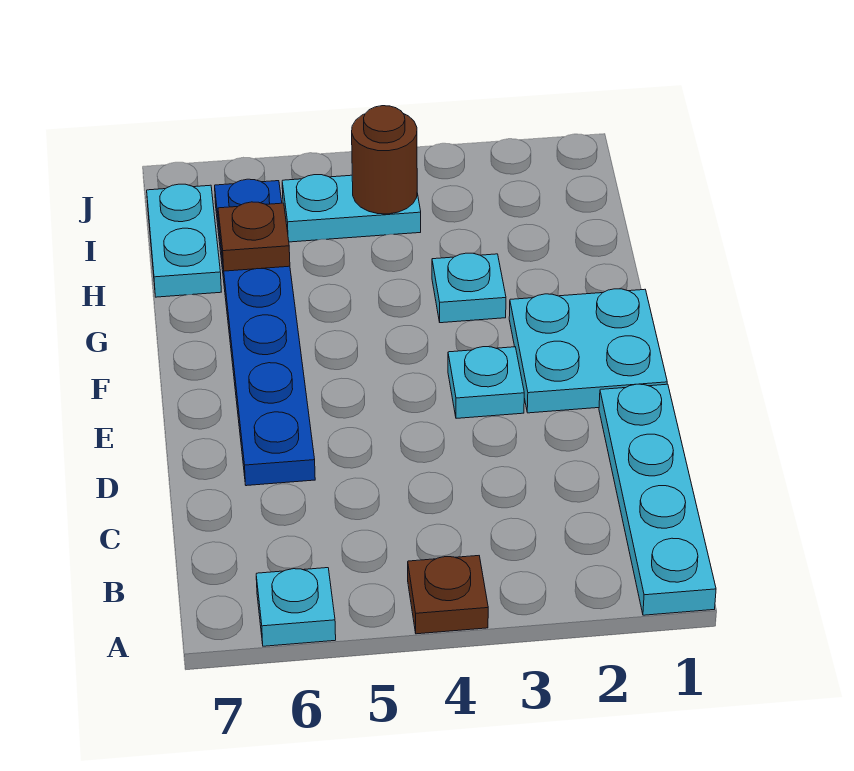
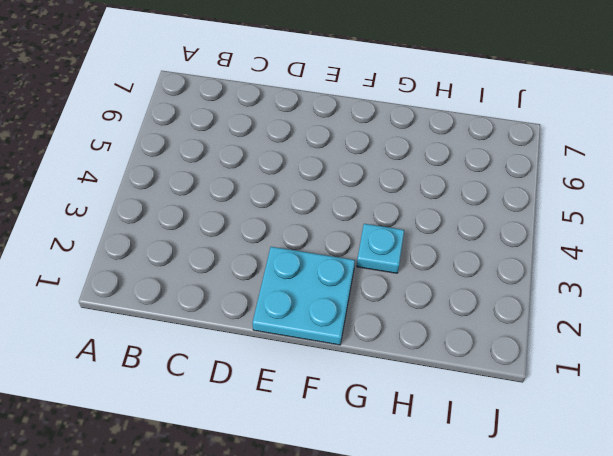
none -> cyan plate A1:D1 level 1
none -> brown plate A4 level 1

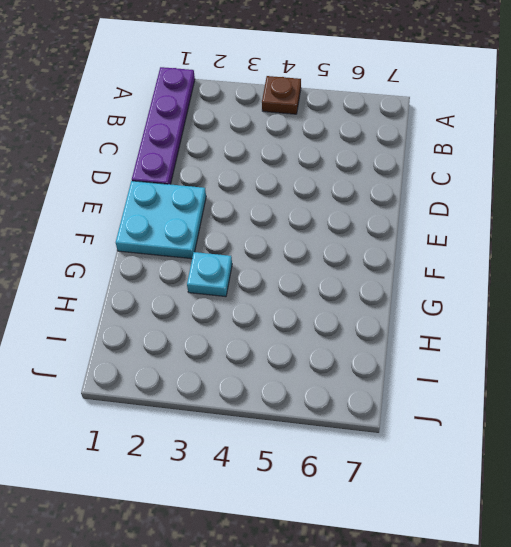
purple plate A1:D1 level 1 -> cyan plate A1:D1 level 1
none -> cyan plate A6 level 1
none -> blue plate D6:I6 level 1

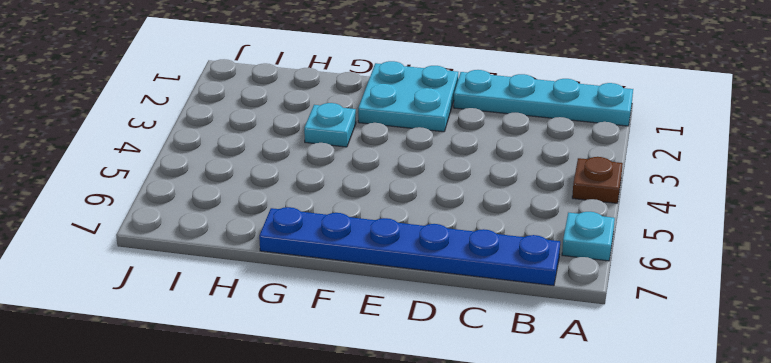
blue plate B7:G7 level 1 -> blue plate D6:I6 level 1
none -> cyan plate E3 level 1
none -> cyan plate H7:I7 level 1

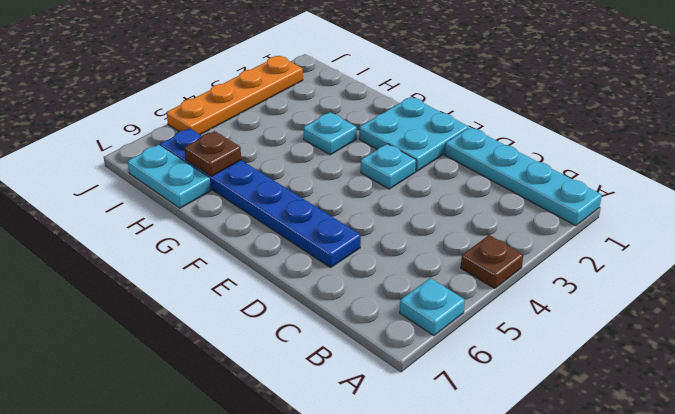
orange plate J2:J5 level 1 -> none
none -> cyan plate I4:I5 level 1
none -> brown round brick I4 level 2

